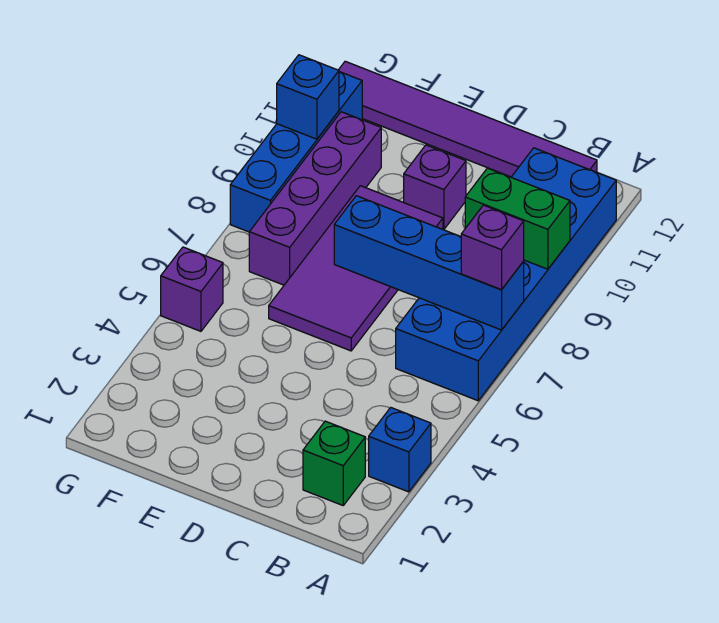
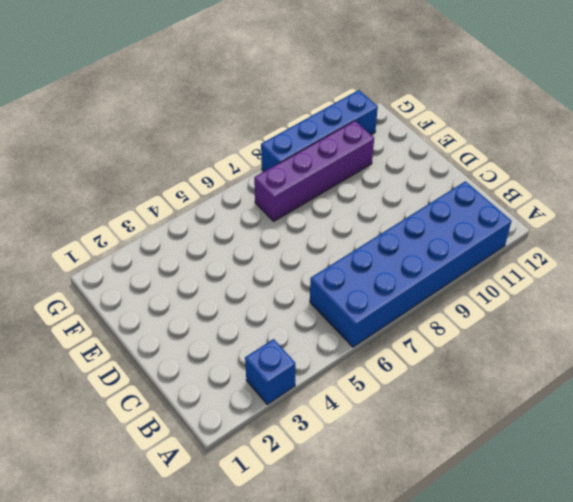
none -> green brick B2 level 1
none -> purple tile B12:G12 level 1
none -> purple tile D6:E9 level 1

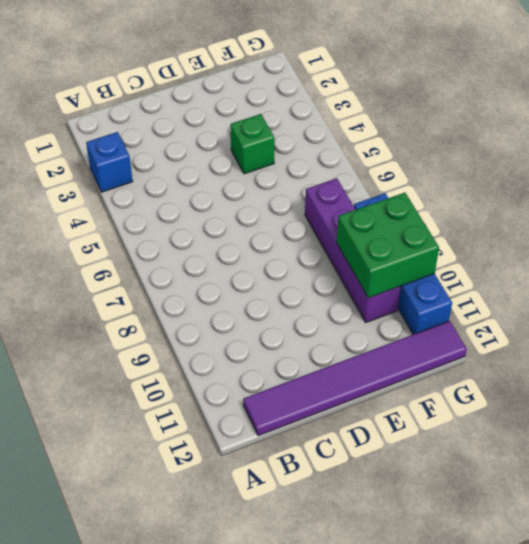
green brick E4 level 1 -> green brick B2 level 1
green brick F9:G10 level 2 -> blue brick G10 level 2
none -> blue brick A6:B11 level 1
none -> purple tile D6:E9 level 1
none -> purple brick D10 level 1

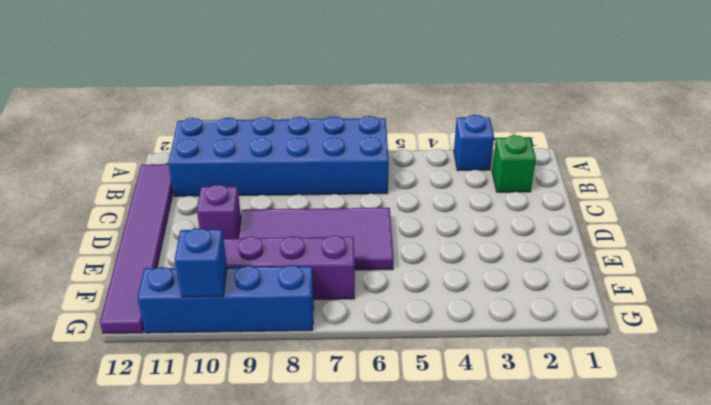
none -> purple brick G5 level 1
none -> blue brick A7:D7 level 2
none -> green brick A9:B9 level 2

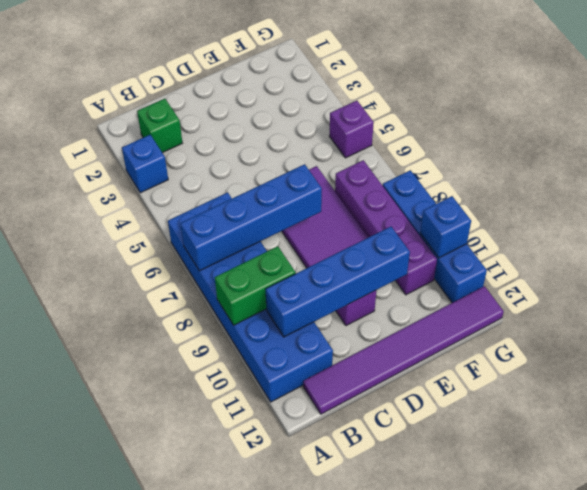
blue brick B10:E10 level 2 -> none
none -> purple brick A7 level 3

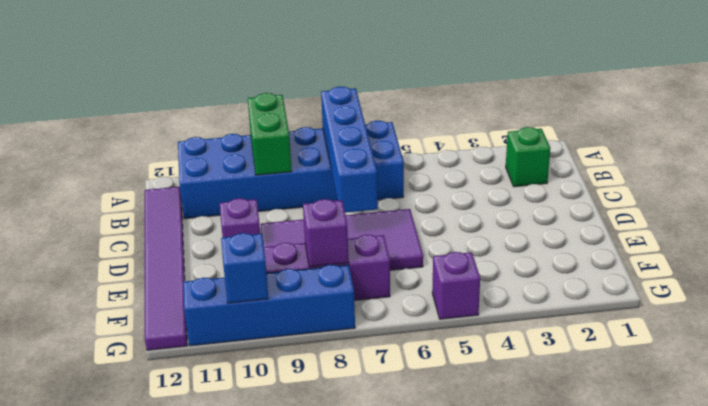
purple brick F8 level 2 -> purple brick A7 level 3
none -> blue brick A3 level 1

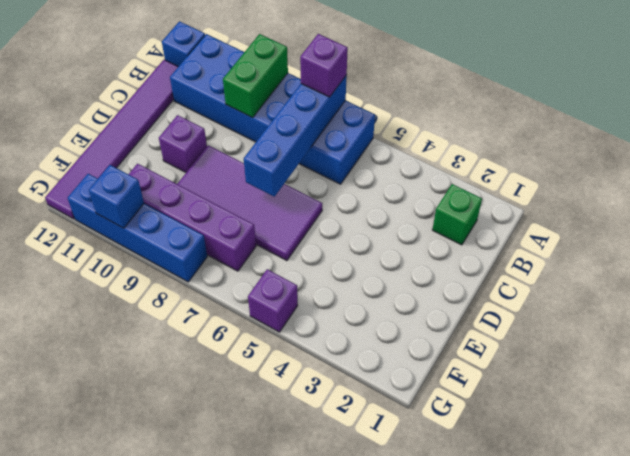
blue brick A12 level 1 -> blue brick A3 level 1

